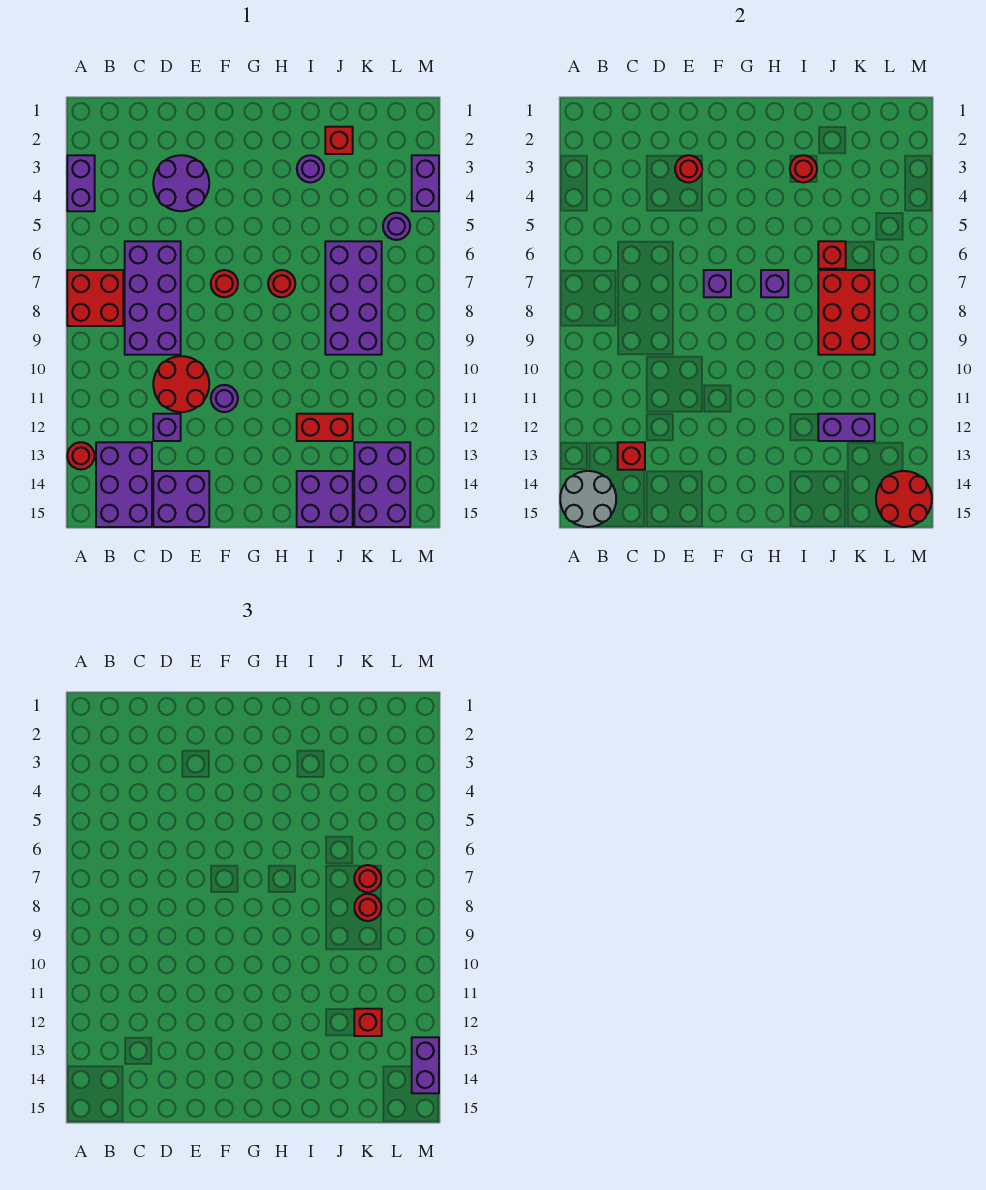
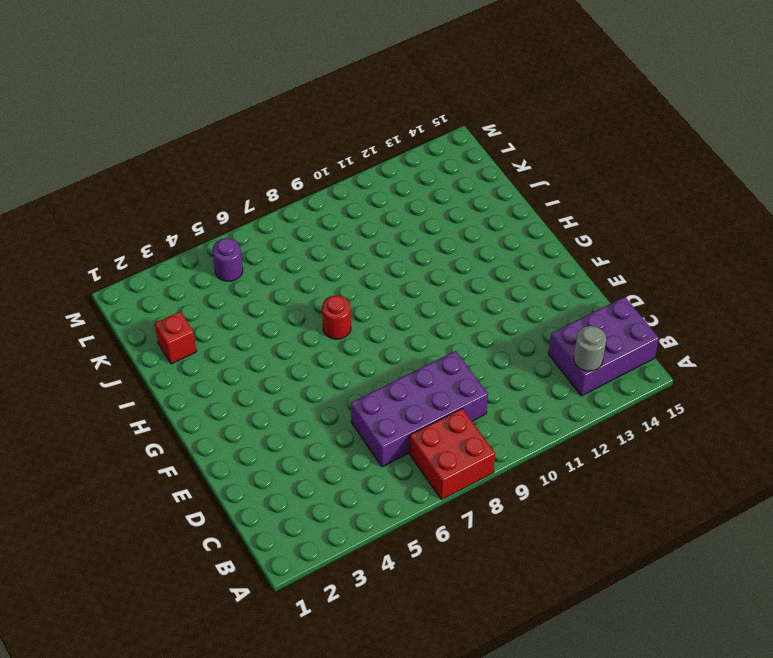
grey round brick B13 level 2 -> none
none -> purple brick A3:A4 level 1
none -> red round brick A13 level 1
none -> purple round brick D3:E4 level 1
none -> red round brick D10:E11 level 1

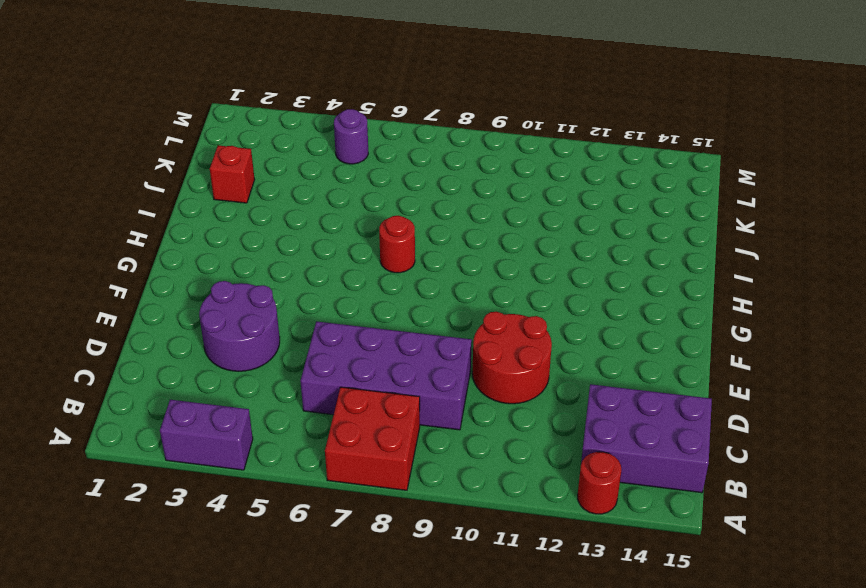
none -> purple brick D12 level 1
none -> purple brick D14:E15 level 1
none -> red round brick F7 level 1
none -> purple round brick F11 level 1

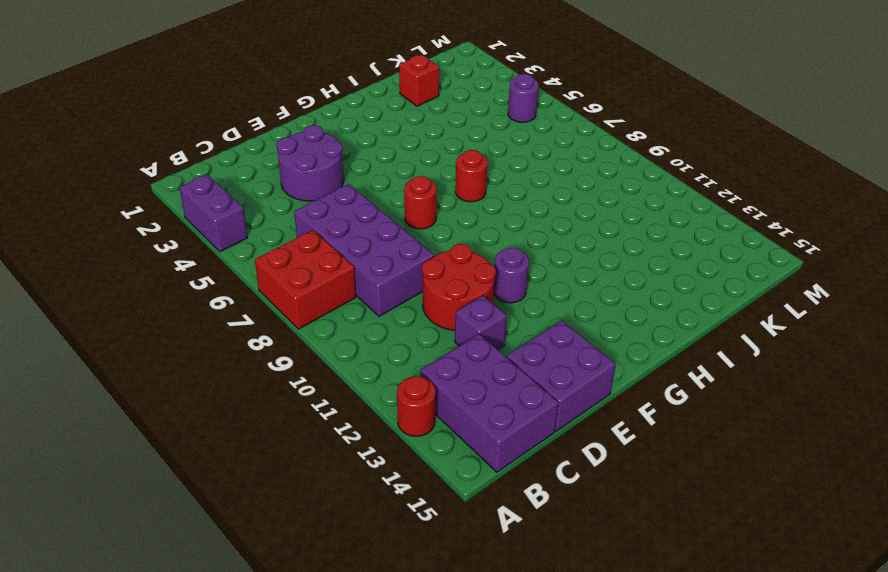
none -> purple round brick I3 level 1
none -> red brick I12:J12 level 1
none -> purple brick I14:J15 level 1
none -> purple brick J6:K9 level 1

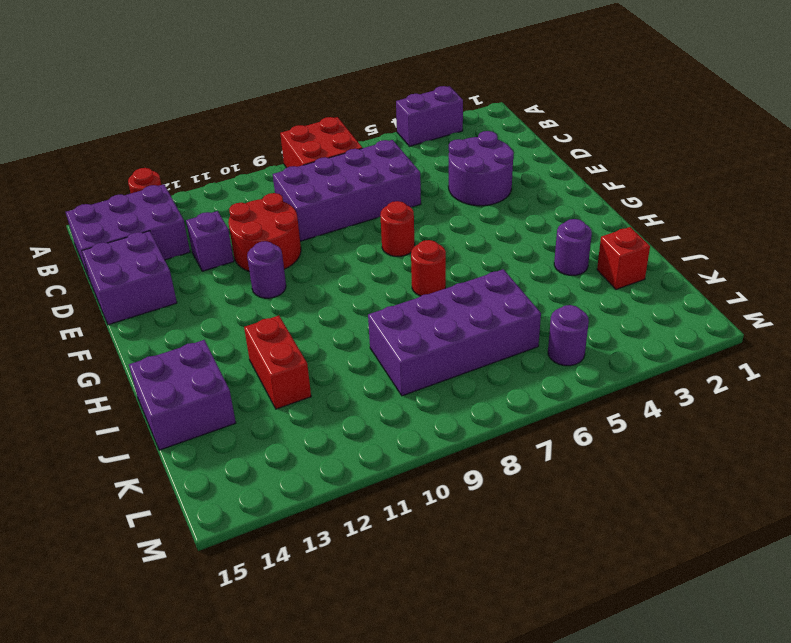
none -> purple brick K13:L15 level 1
none -> purple brick M3:M4 level 1
none -> grey round brick A14:B15 level 2
none -> red brick C13 level 2

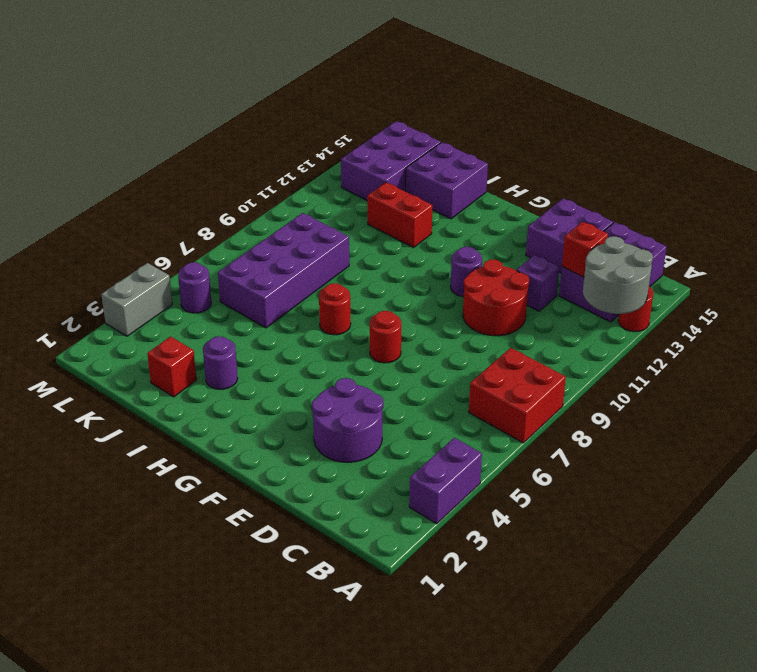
grey round brick A12:B13 level 2 -> grey round brick A14:B15 level 2
grey brick M3:M4 level 1 -> purple brick M3:M4 level 1
none -> purple brick C6:D9 level 1
none -> red round brick E3 level 2
none -> purple brick F7 level 2
none -> purple brick H7 level 2

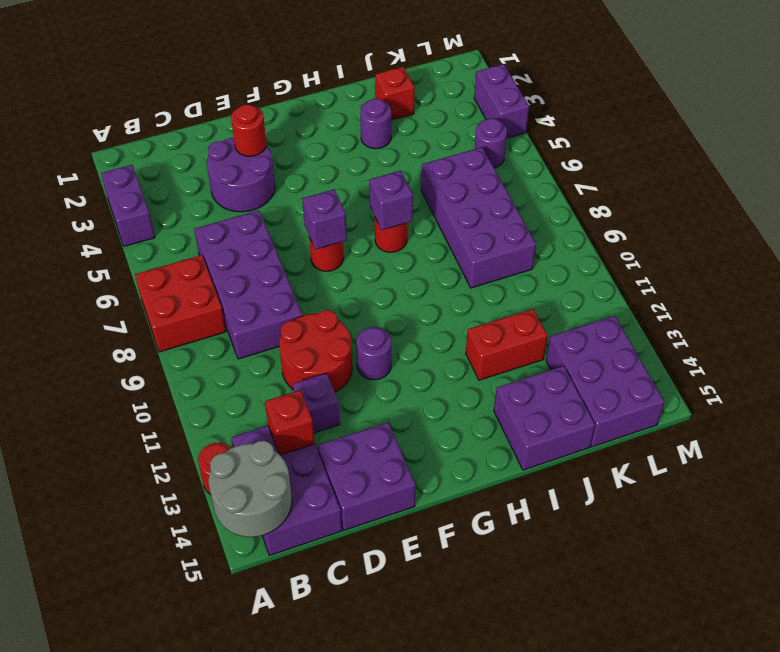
none -> red round brick I3 level 2
none -> red brick J6 level 2
none -> red brick J7:K9 level 2
none -> purple brick J12:K12 level 2

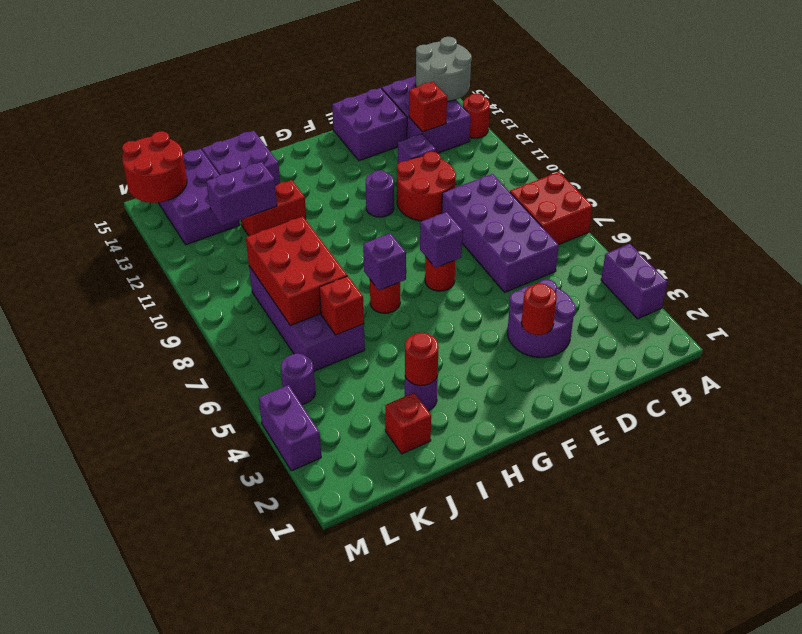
none -> red round brick K7 level 3
none -> red round brick K8 level 3
none -> red brick K12 level 3
none -> purple brick M13:M14 level 3

